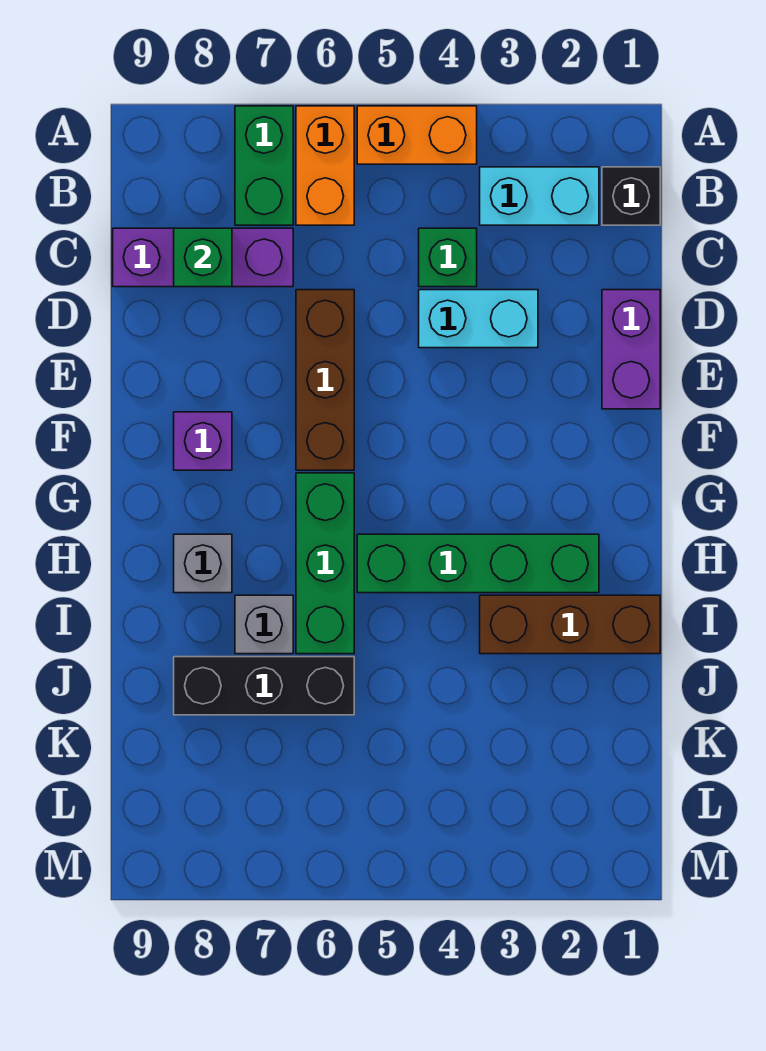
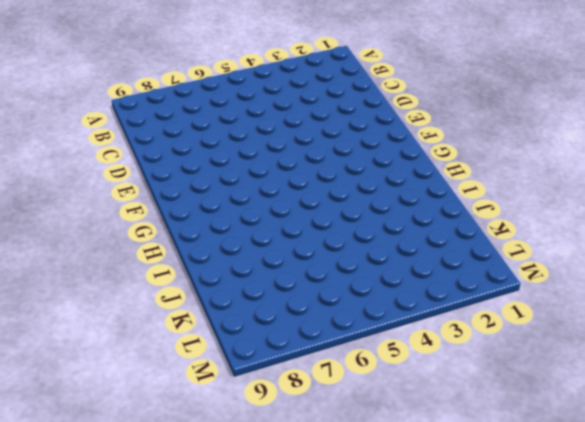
none -> orange brick A4:A5 level 1
none -> orange brick A6:B6 level 1
none -> green brick A7:B7 level 1

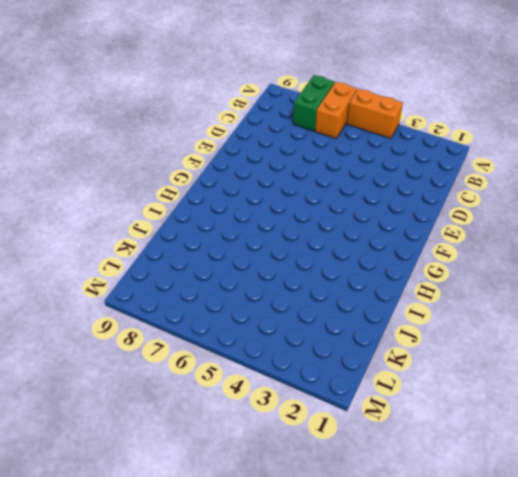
none -> black brick B1 level 1
none -> cyan brick B2:B3 level 1
none -> green brick C4 level 1

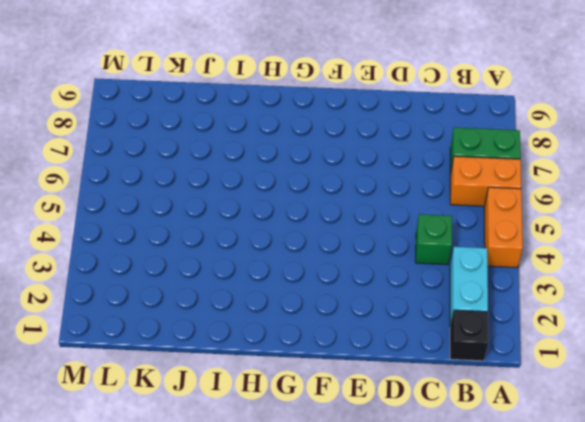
none -> purple brick C7:C9 level 1
none -> purple brick D1:E1 level 1
none -> cyan brick D3:D4 level 1

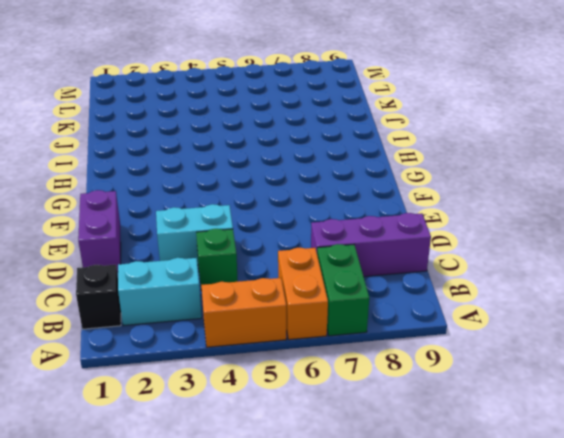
none -> brown brick D6:F6 level 1
none -> purple brick F8 level 1
none -> green brick G6:I6 level 1

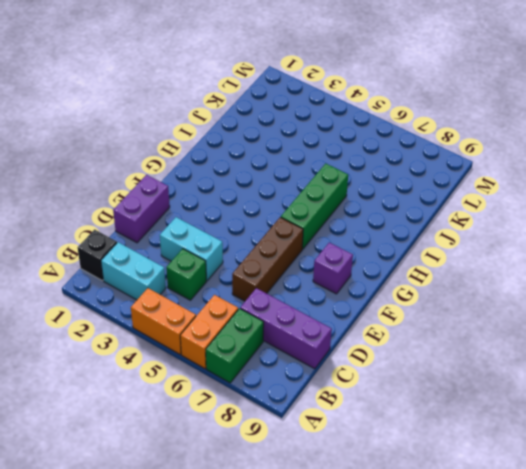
none -> green brick H2:H5 level 1
none -> grey brick H8 level 1
none -> brown brick I1:I3 level 1

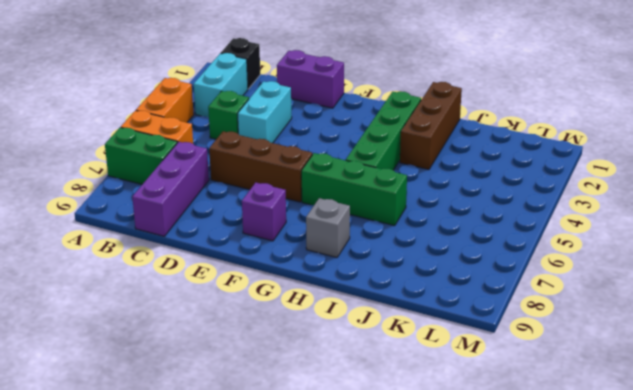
none -> grey brick I7 level 1
none -> black brick J6:J8 level 1
none -> green brick C8 level 2

